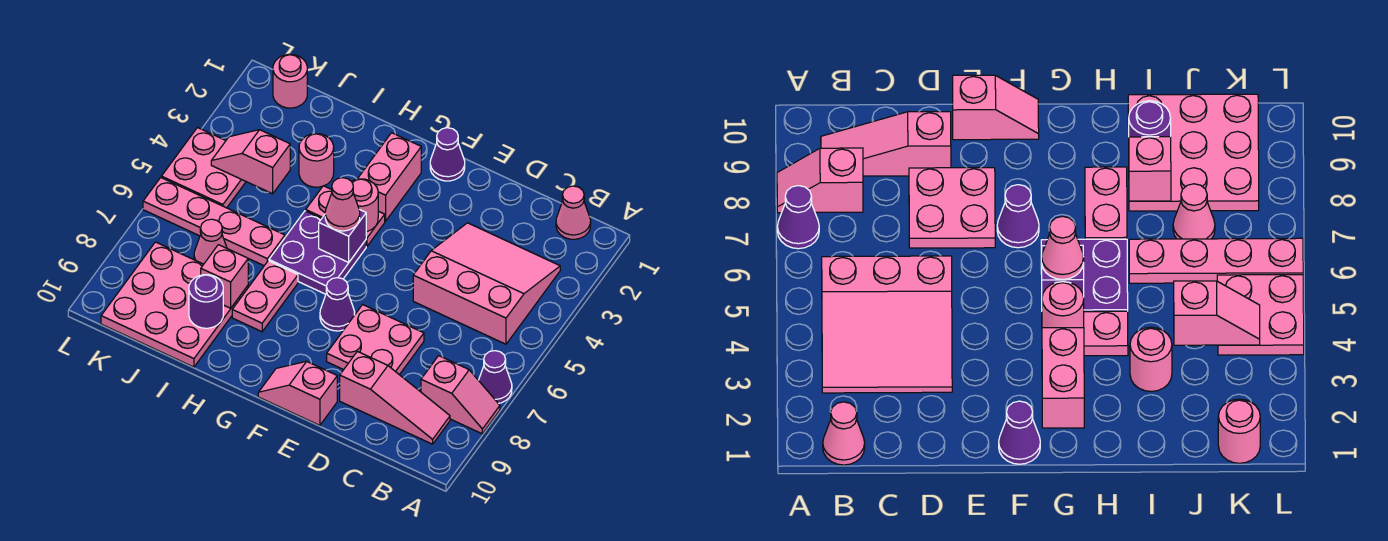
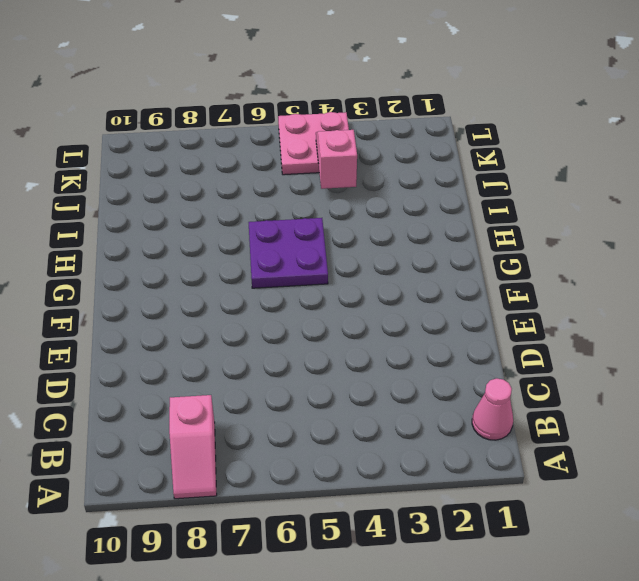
none -> purple cone A7 level 1
none -> pink slope B3:D5 level 1 top 5
none -> pink slope B9:D9 level 1 top D

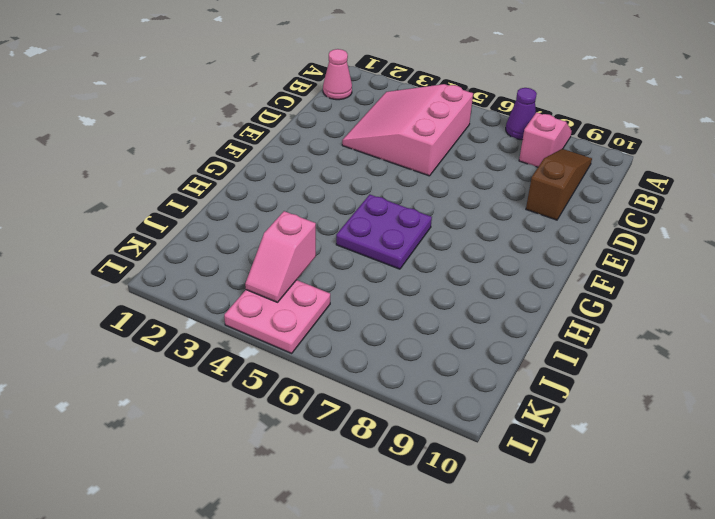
brown slope B9:D9 level 1 top D -> pink slope B9:D9 level 1 top D
none -> pink plate D7:E8 level 1
none -> pink slope E10:F10 level 1 top E
none -> purple cone F1 level 1

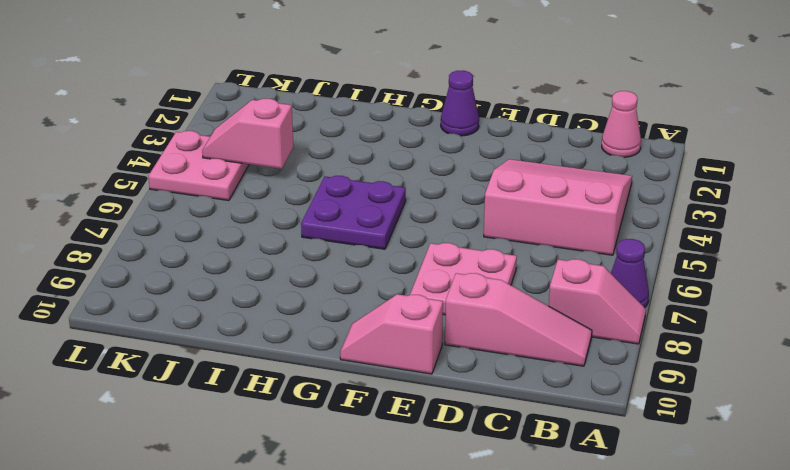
none -> purple cone F7 level 1
none -> pink brick G2:G3 level 1
none -> pink plate G4:H4 level 1

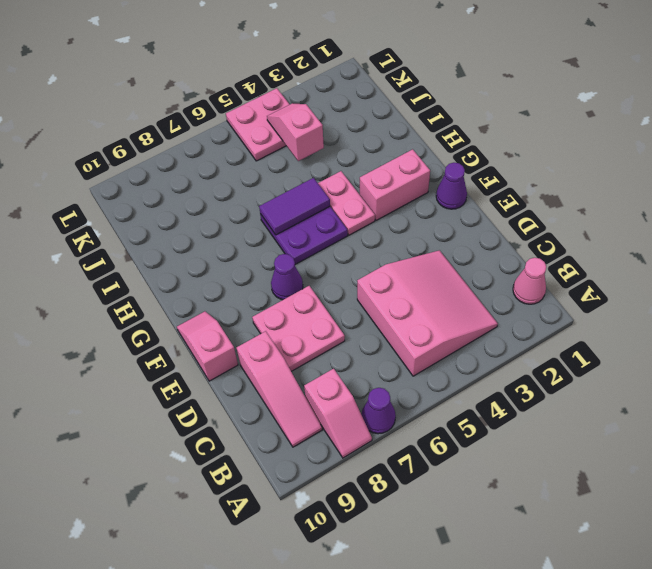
purple tile H5:H6 level 2 -> none
none -> pink plate H7:H8 level 1
none -> pink round brick I3 level 1
none -> pink plate I6:L6 level 1

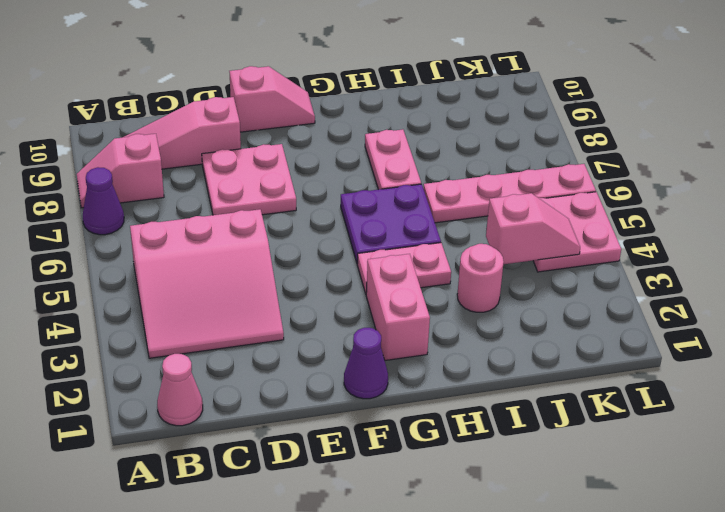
none -> purple cone F7 level 1
none -> pink plate I8:K10 level 1
none -> pink cone J7 level 1

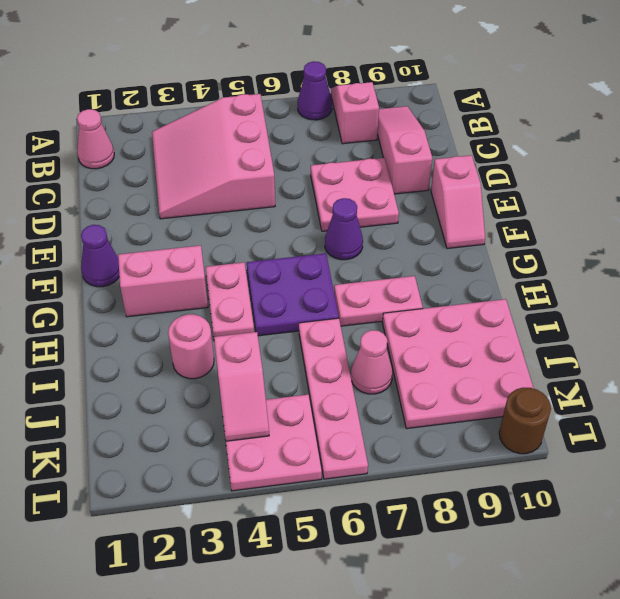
brown round brick L10 level 1 -> none
none -> pink round brick K1 level 1
none -> pink round brick G4 level 2
none -> purple brick G5 level 2

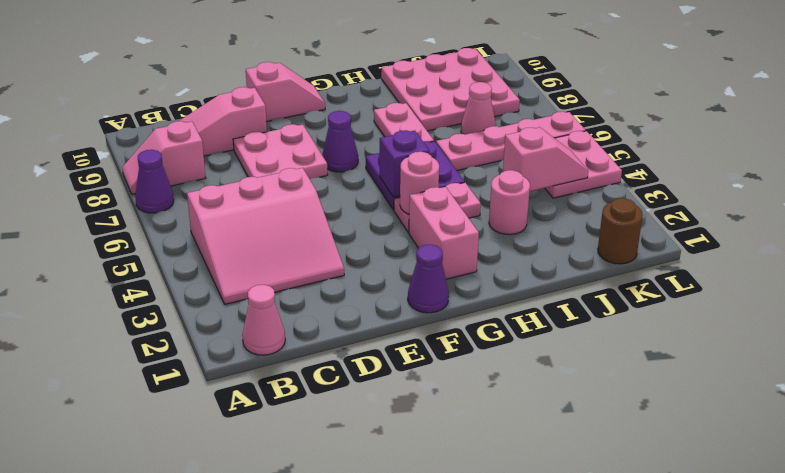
brown round brick K1 level 1 -> pink round brick K1 level 1
none -> pink brick I8 level 2
none -> purple round brick I9 level 2
none -> pink cone G5 level 3

